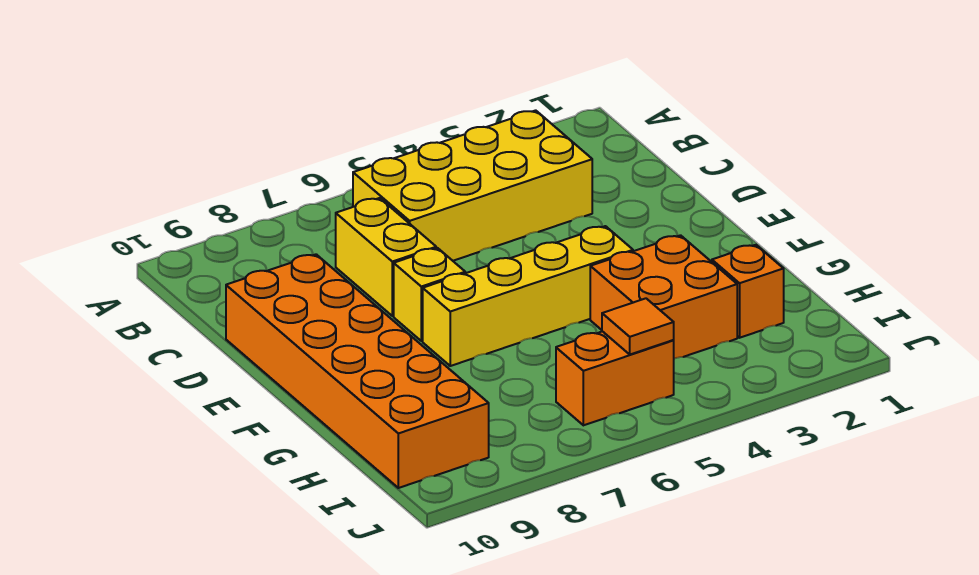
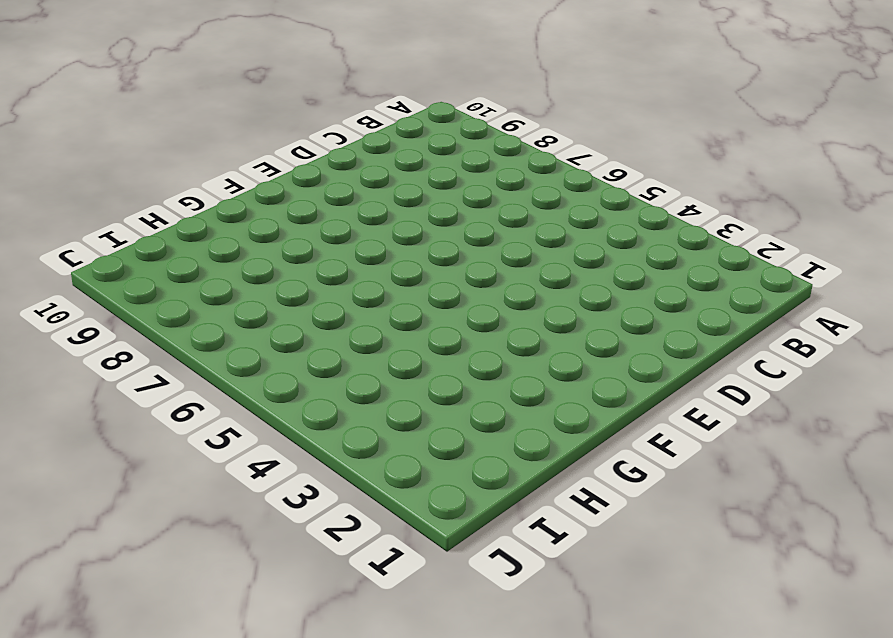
none -> yellow brick B3:C6 level 1
none -> yellow brick C7:D7 level 1

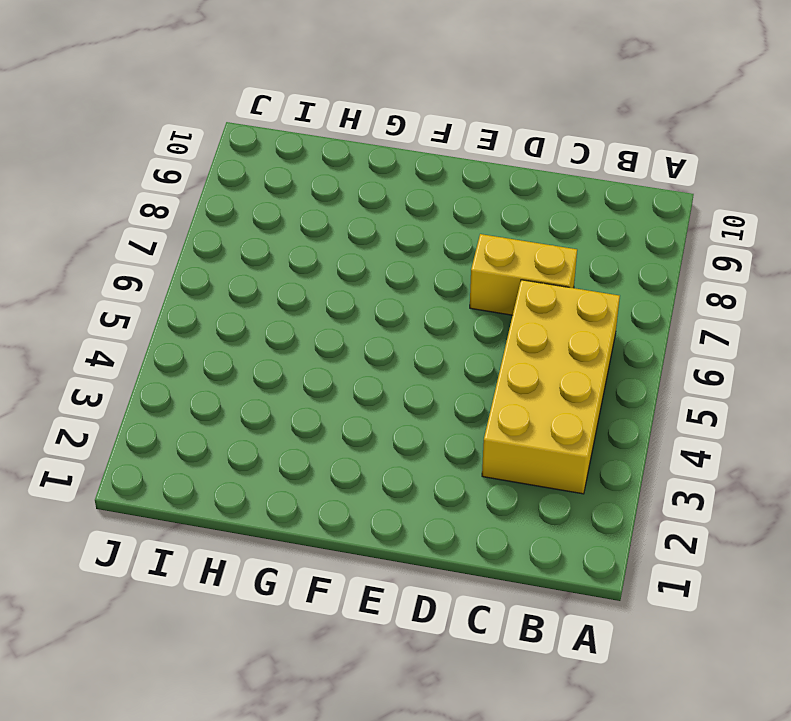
none -> orange brick D9:I10 level 1
none -> yellow brick E7 level 1

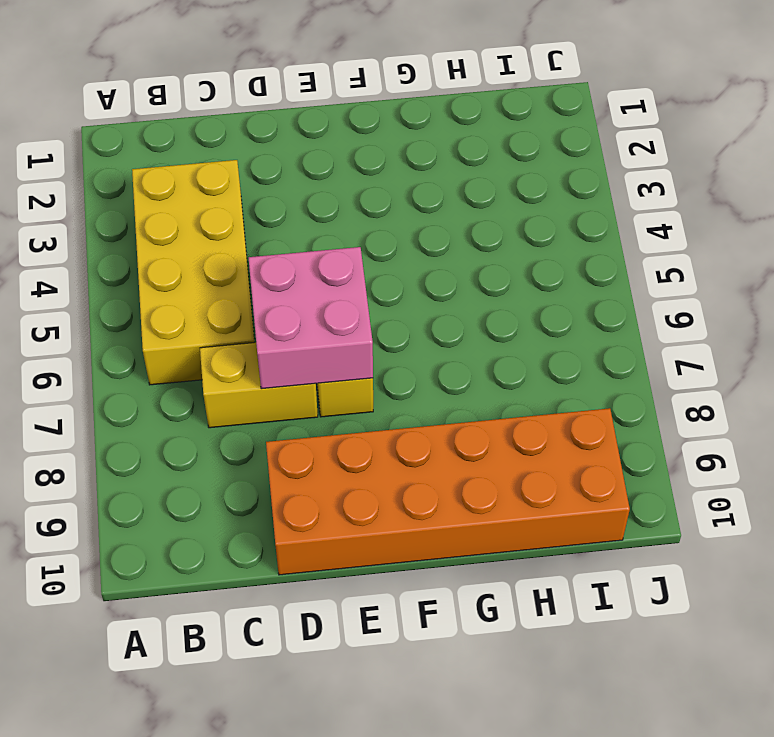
pink brick D6:E7 level 2 -> none
none -> yellow brick F4:F7 level 1
none -> orange brick G3:H4 level 1

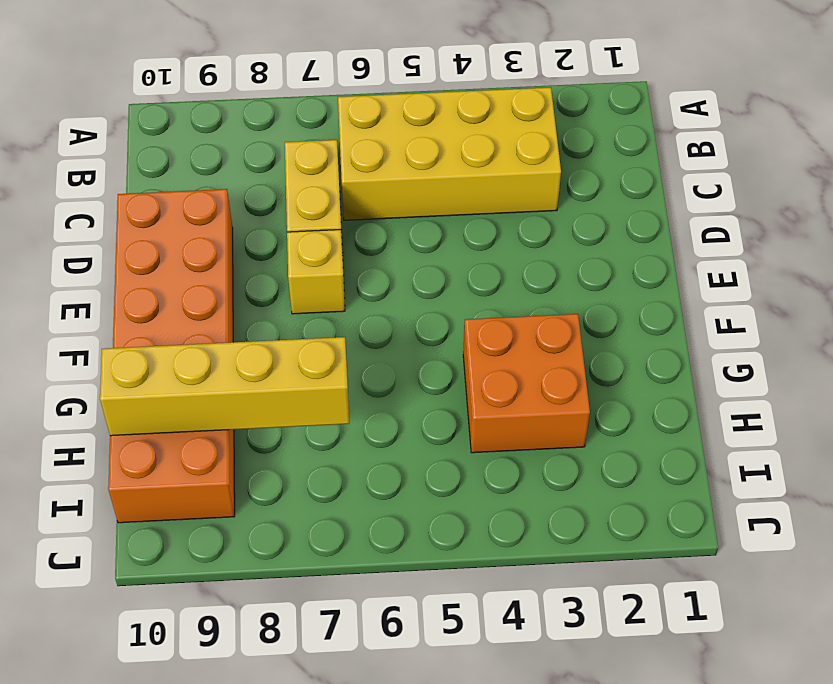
yellow brick H7:H10 level 2 -> yellow brick F4:F7 level 1
none -> orange brick H2 level 1
none -> orange brick I5:I6 level 1

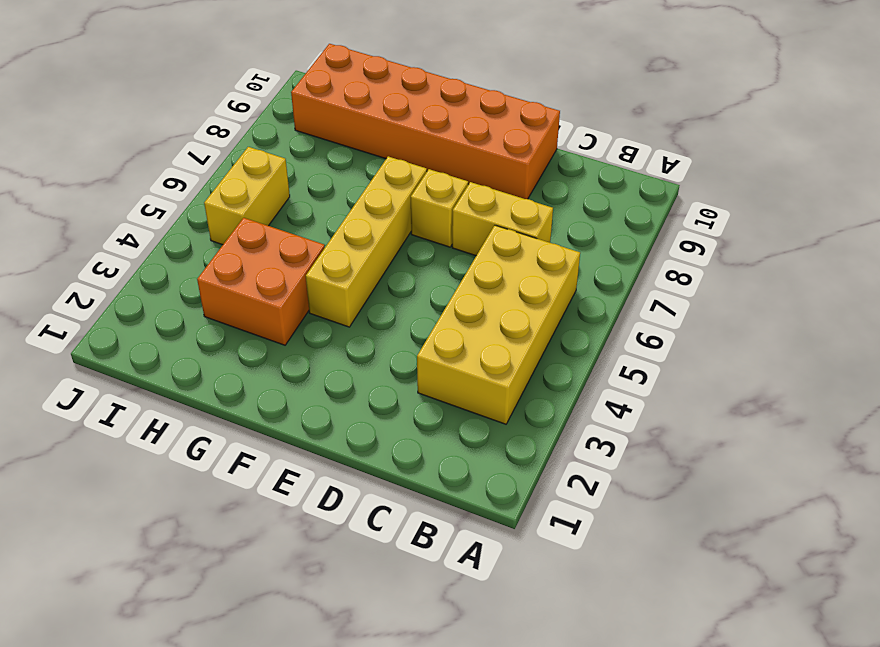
yellow brick I5:I6 level 1 -> orange brick I5:I6 level 1
none -> orange brick H2 level 1
none -> orange tile I5 level 2

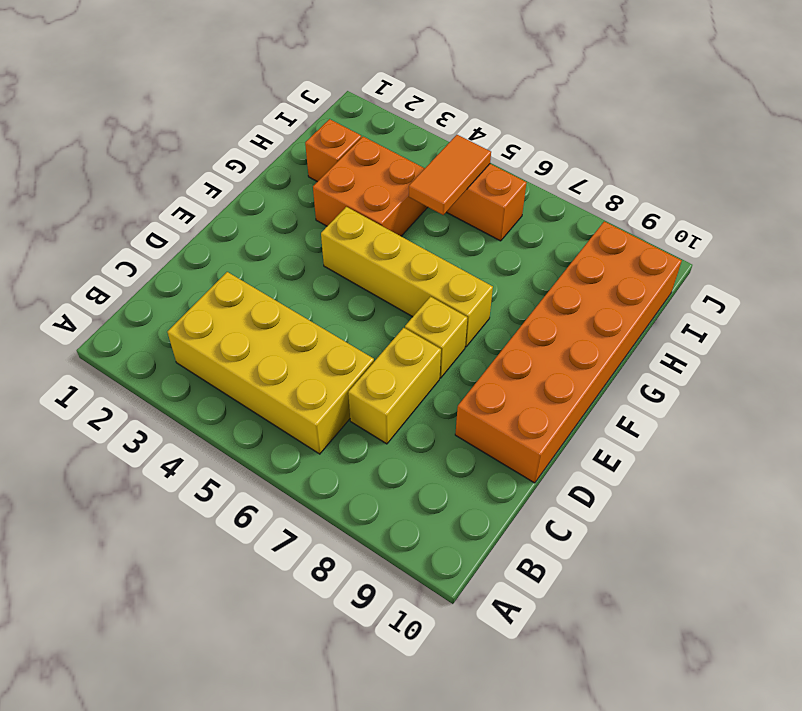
orange tile H5:I5 level 2 -> orange tile I5 level 2

